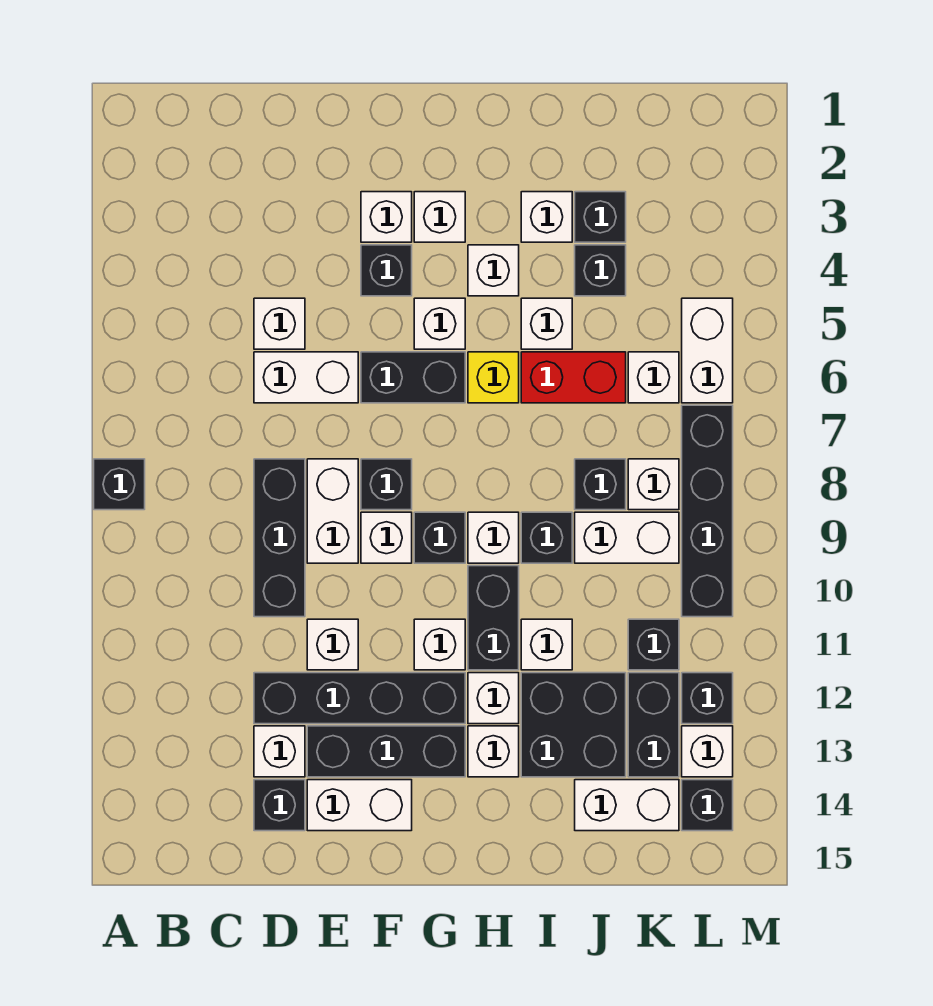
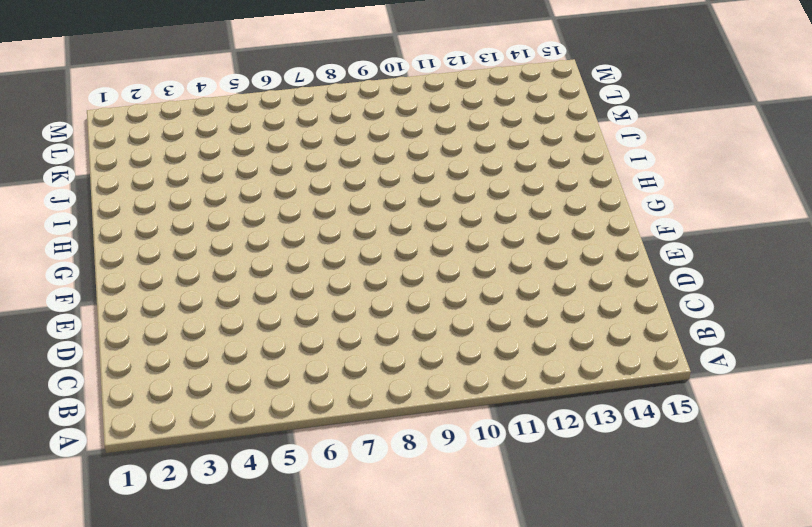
none -> black brick A8 level 1
none -> white brick D5 level 1
none -> white brick D6:E6 level 1
none -> black brick D8:D10 level 1

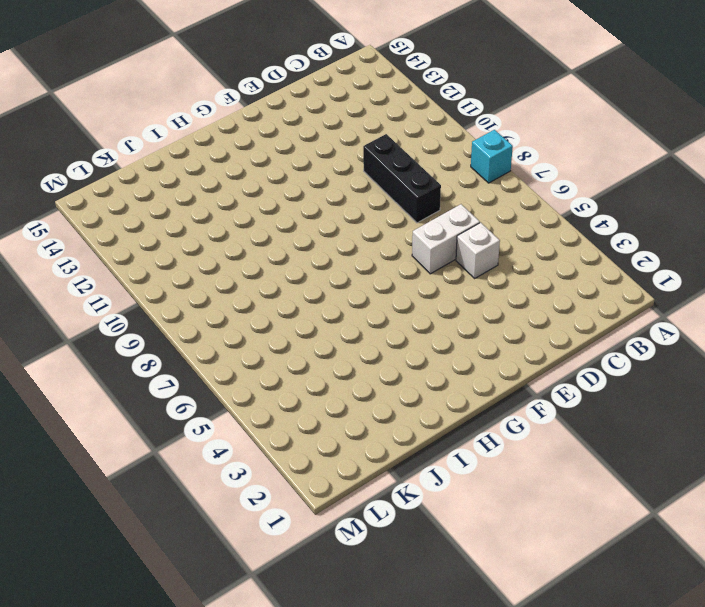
cyan brick A8 level 1 -> black brick A8 level 1
none -> black brick D12:G12 level 1
none -> white brick D13 level 1
none -> black brick D14 level 1
none -> white brick E8:E9 level 1

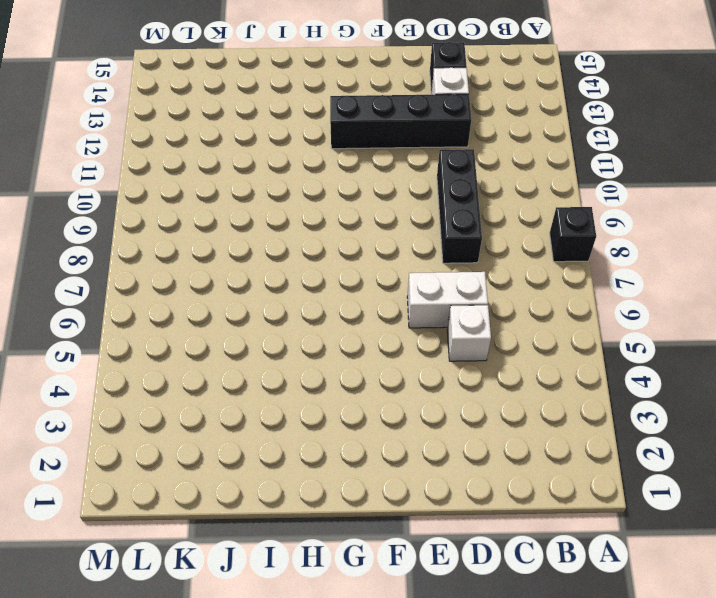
none -> white brick E8:E9 level 1
none -> white brick E11 level 1
none -> black brick E13:G13 level 1
none -> white brick E14:F14 level 1

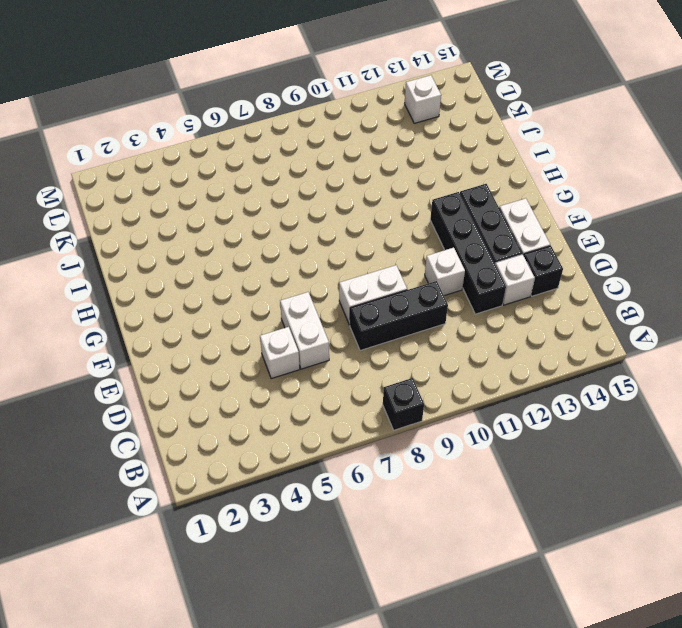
none -> white brick F3 level 1
none -> black brick F4 level 1
none -> black brick F6:G6 level 1
none -> black brick F8 level 1

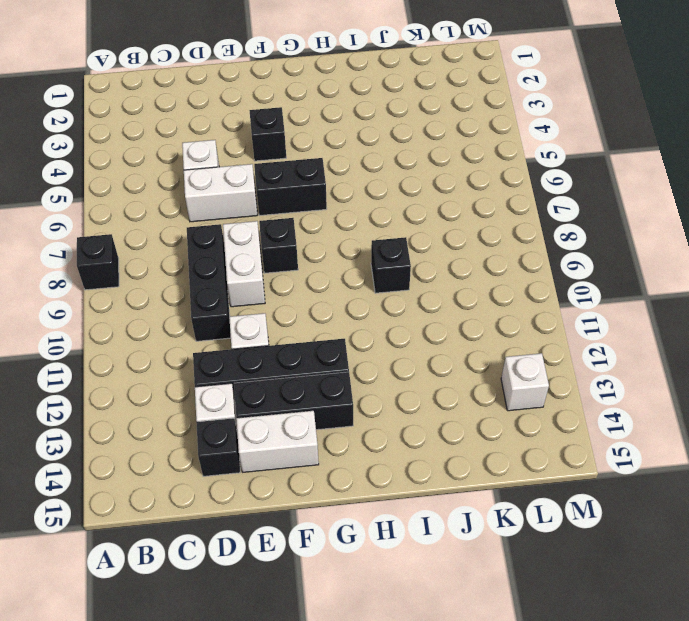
none -> white brick F3 level 1
none -> white brick F9 level 1
none -> white brick G3 level 1
none -> white brick G5 level 1

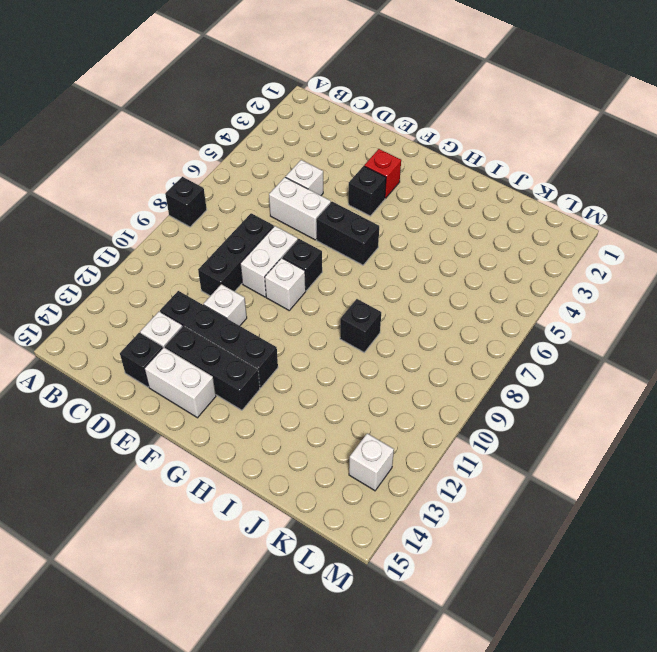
red brick F3 level 1 -> white brick F3 level 1
none -> white brick G3 level 1
none -> white brick G5 level 1
none -> black brick G9 level 1
none -> white brick G11 level 1

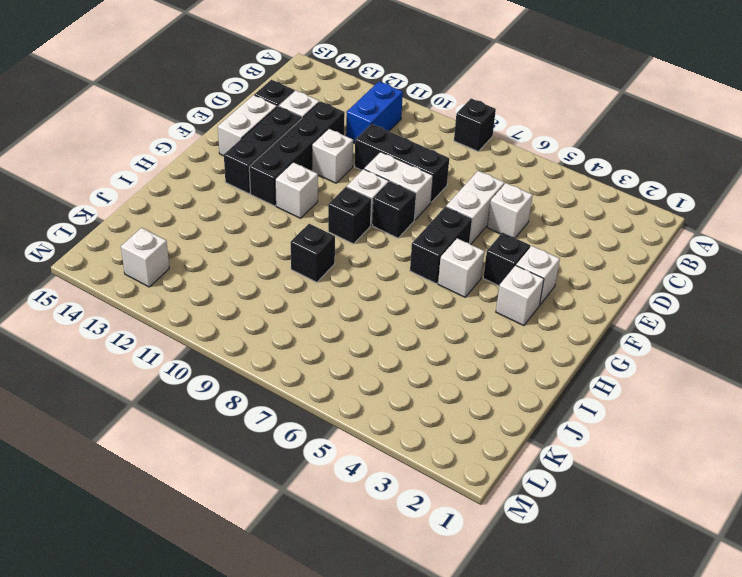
blue brick B11:C11 level 1 -> none
none -> white brick H4 level 1
none -> yellow brick H6 level 1
none -> white brick H9 level 1
none -> black brick H10:H11 level 1

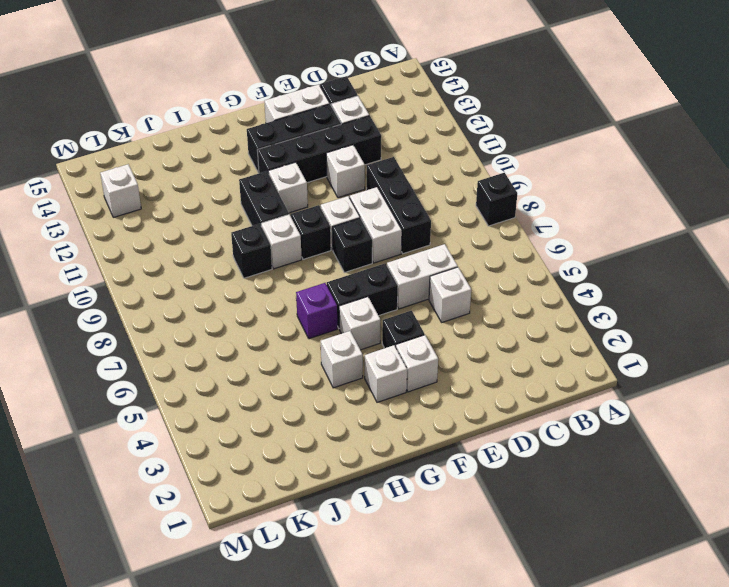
purple brick H6 level 1 -> yellow brick H6 level 1
none -> white brick H12 level 1
none -> white brick H13 level 1
none -> white brick I3 level 1
none -> white brick I5 level 1

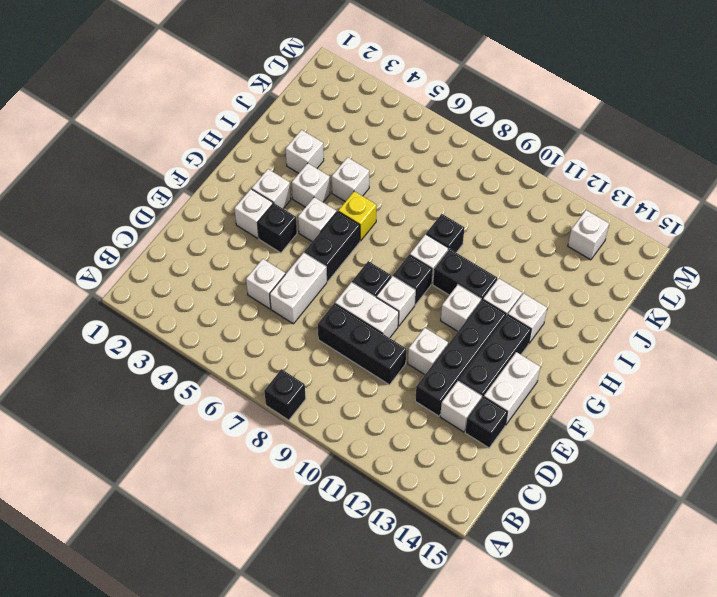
none -> red brick I6:J6 level 1
none -> white brick I11 level 1
none -> black brick I12:J13 level 1
none -> black brick J3 level 1

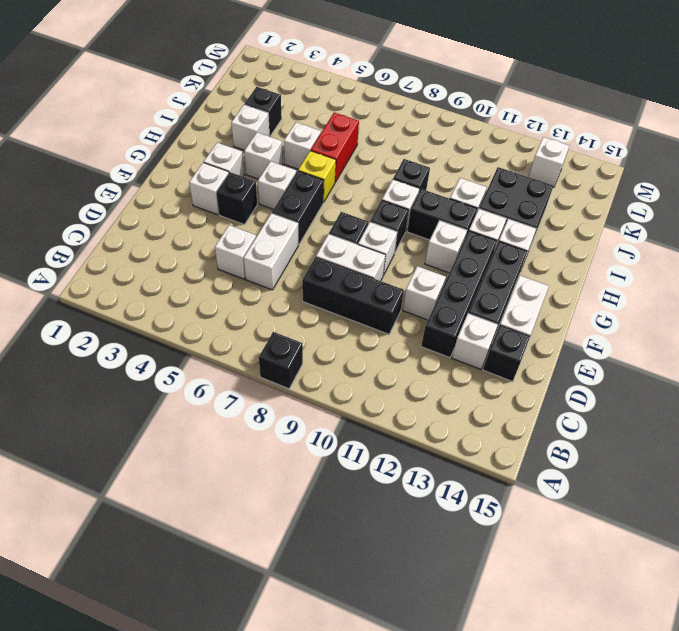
none -> black brick J4 level 1
none -> black brick J8 level 1
none -> white brick J9:K9 level 1
none -> white brick J14:K14 level 1

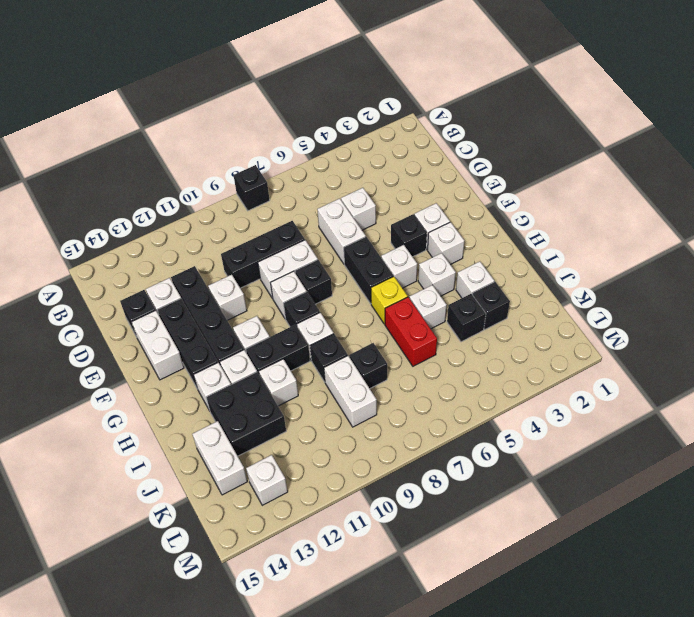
none -> white brick K6 level 1
none -> white brick K8 level 1
none -> black brick K11 level 1
none -> black brick K12:K13 level 1

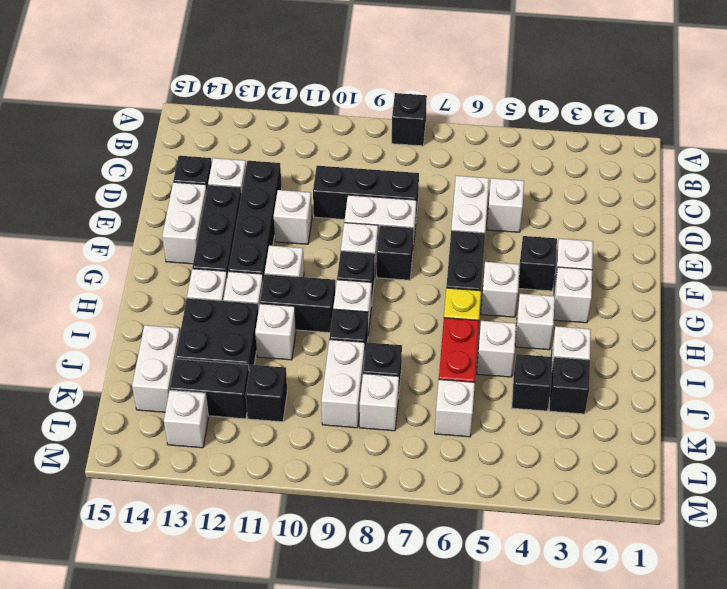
none -> white brick L5:L6 level 1
none -> black brick L7:L10 level 1
none -> black brick L12 level 1
none -> black brick L14 level 1

